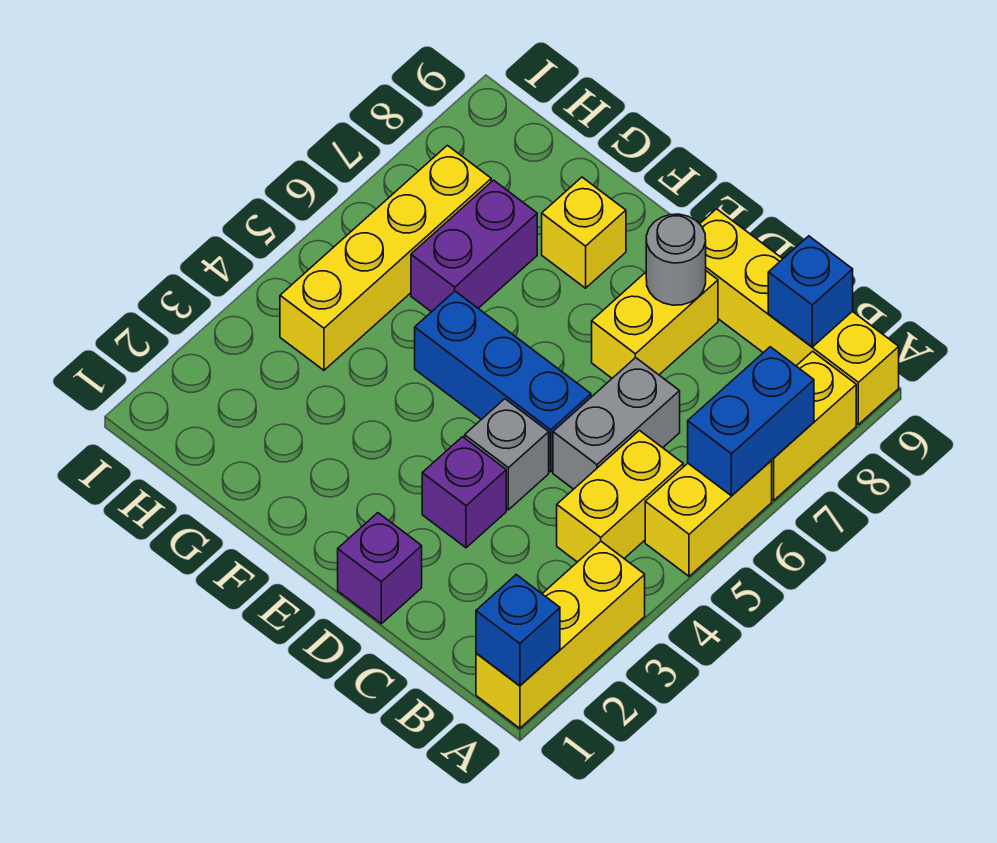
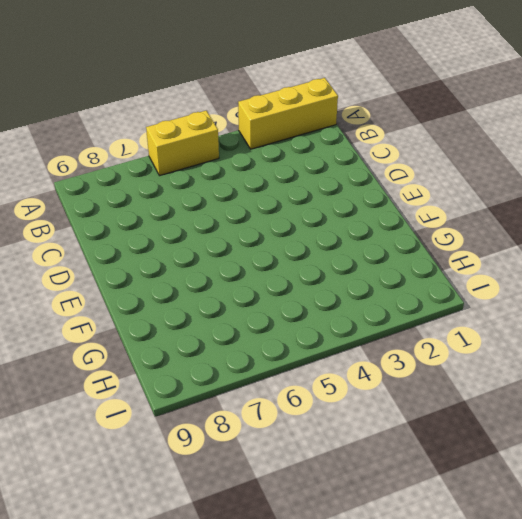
none -> yellow brick A7:A8 level 1
none -> yellow brick A9:D9 level 1
none -> yellow brick B4:B5 level 1

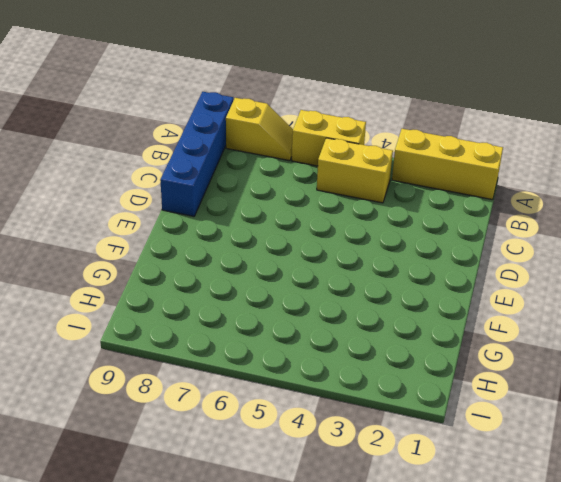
yellow slope A7:A8 level 1 top 8 -> yellow brick A7:A8 level 1
blue brick A9:D9 level 1 -> yellow brick A9:D9 level 1
none -> grey brick C5:C6 level 1
none -> purple brick D1 level 1
none -> purple brick D3 level 1

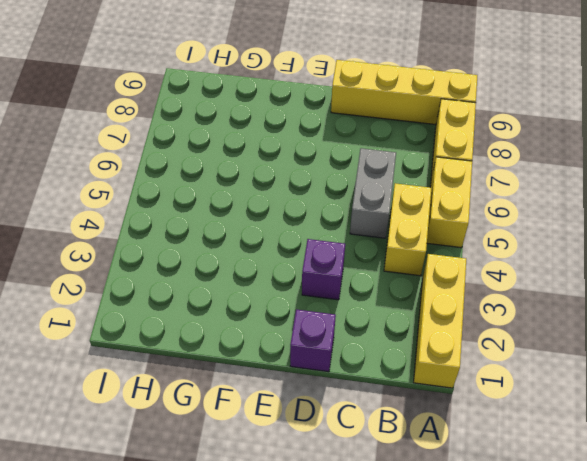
none -> grey brick D4 level 1
none -> blue brick D5:F5 level 1
none -> yellow brick D7:D8 level 1

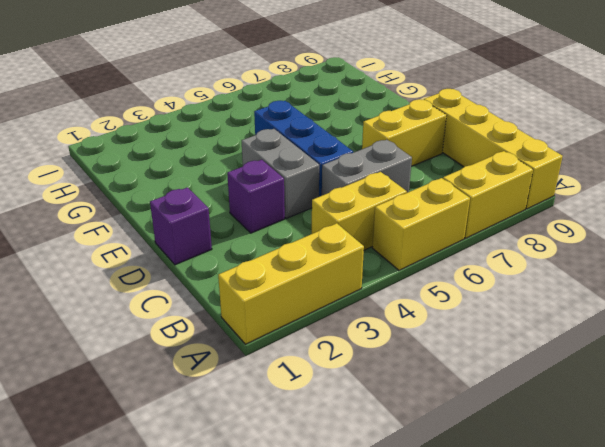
grey brick D4:E4 level 1 -> grey brick D4 level 1
none -> yellow brick F8 level 1
none -> purple brick G6:G7 level 1
none -> yellow brick H4:H7 level 1

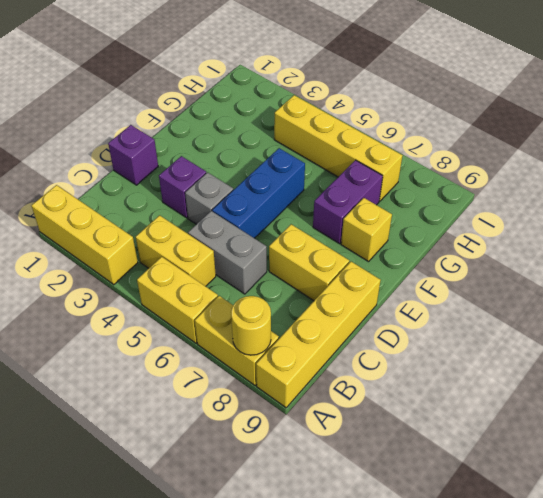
yellow round brick A8 level 2 -> none
purple brick F7:G7 level 1 -> purple brick G6:G7 level 1
none -> blue brick A1 level 2
none -> blue brick A6:A7 level 2
none -> blue brick B9 level 2

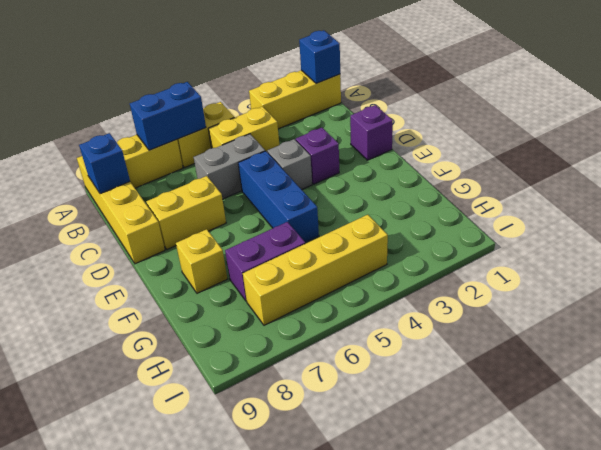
none -> grey round brick D8 level 2

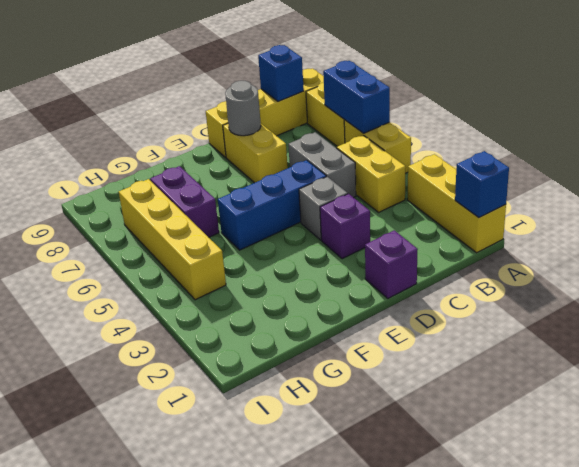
none -> yellow brick F8 level 1

